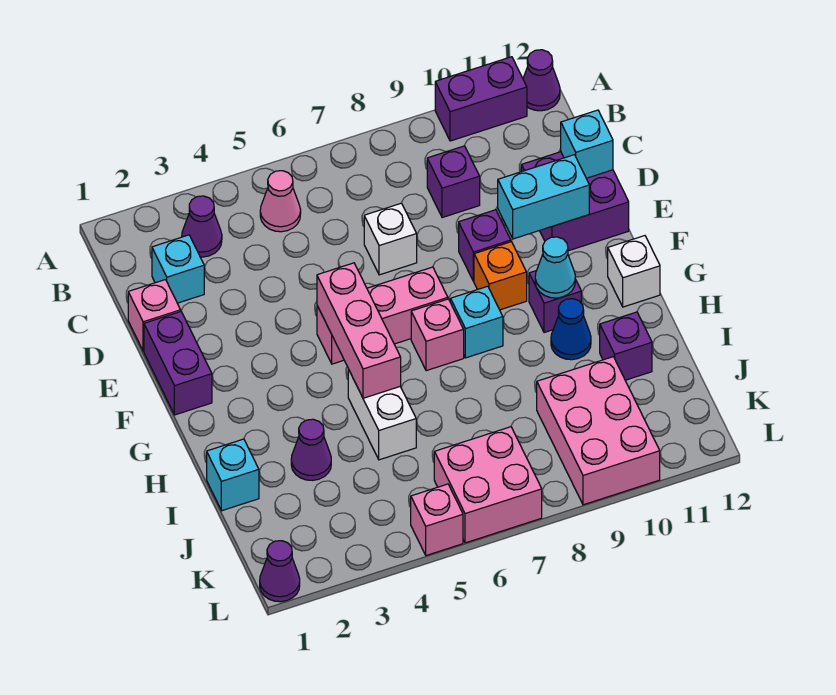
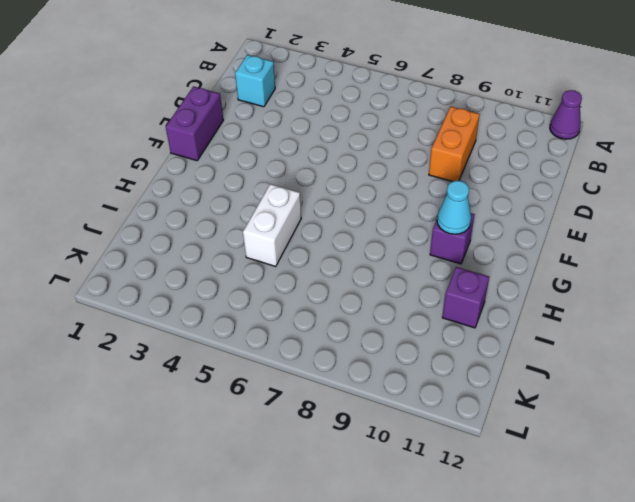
orange brick C9:D9 level 1 -> purple brick C9 level 1
none -> purple brick A10:A11 level 1
none -> purple cone B3 level 1
none -> pink cone B5 level 1
none -> pink brick D1 level 1

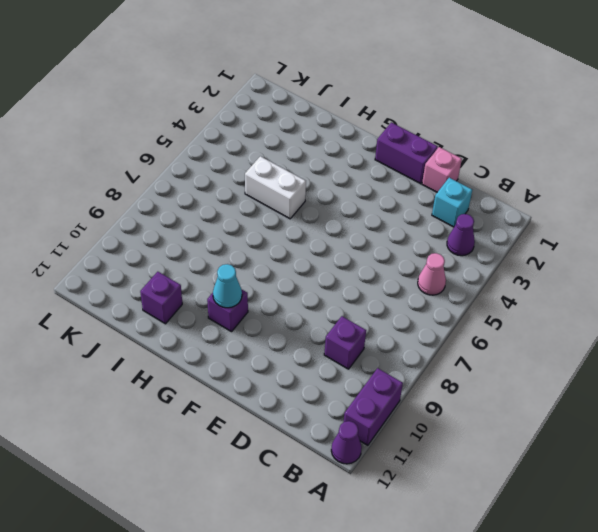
none -> white brick D7 level 1
none -> purple brick D11:E12 level 1
none -> purple brick E9 level 1
none -> pink brick F5:F7 level 1

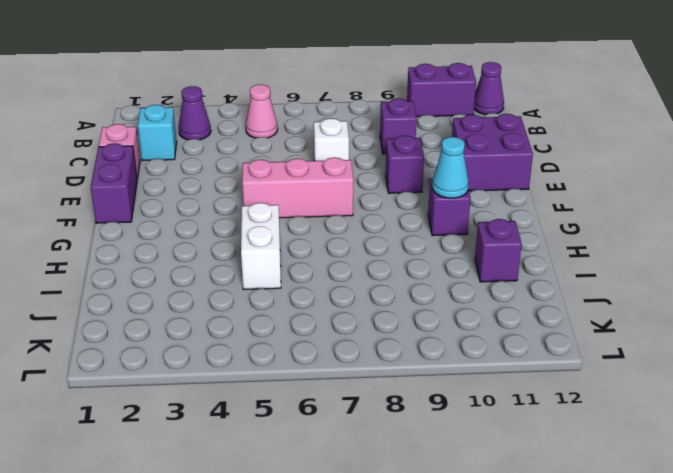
none -> orange brick F9 level 1
none -> pink brick G7 level 1
none -> cyan brick G8 level 1
none -> white brick G12 level 1

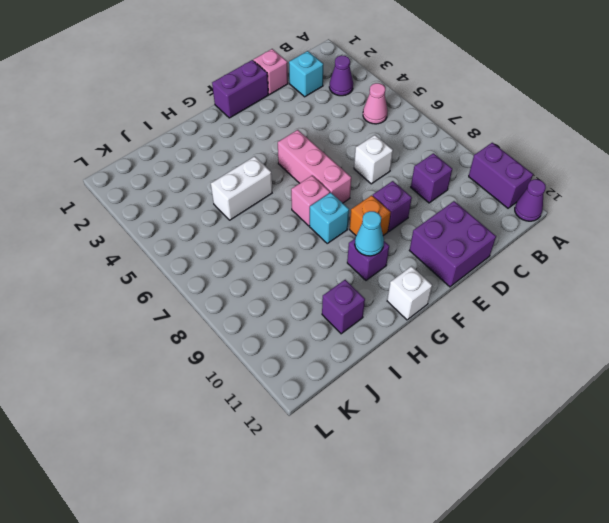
none -> blue cone H10 level 1
none -> cyan brick I1 level 1
none -> purple cone I3 level 1
none -> pink brick J9:L10 level 1

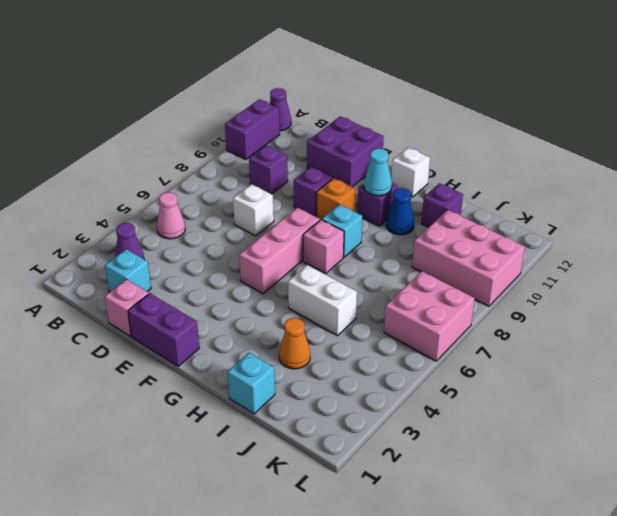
orange cone I3 level 1 -> purple cone I3 level 1
none -> purple cone L1 level 1
none -> pink brick L5 level 1
none -> cyan brick D12 level 2
none -> cyan brick E10:E11 level 2

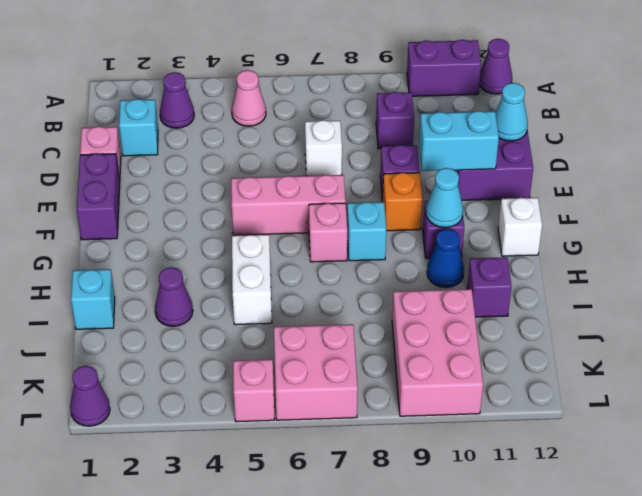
cyan cone D12 level 2 -> cyan brick D12 level 2
none -> pink brick F5:H5 level 2

